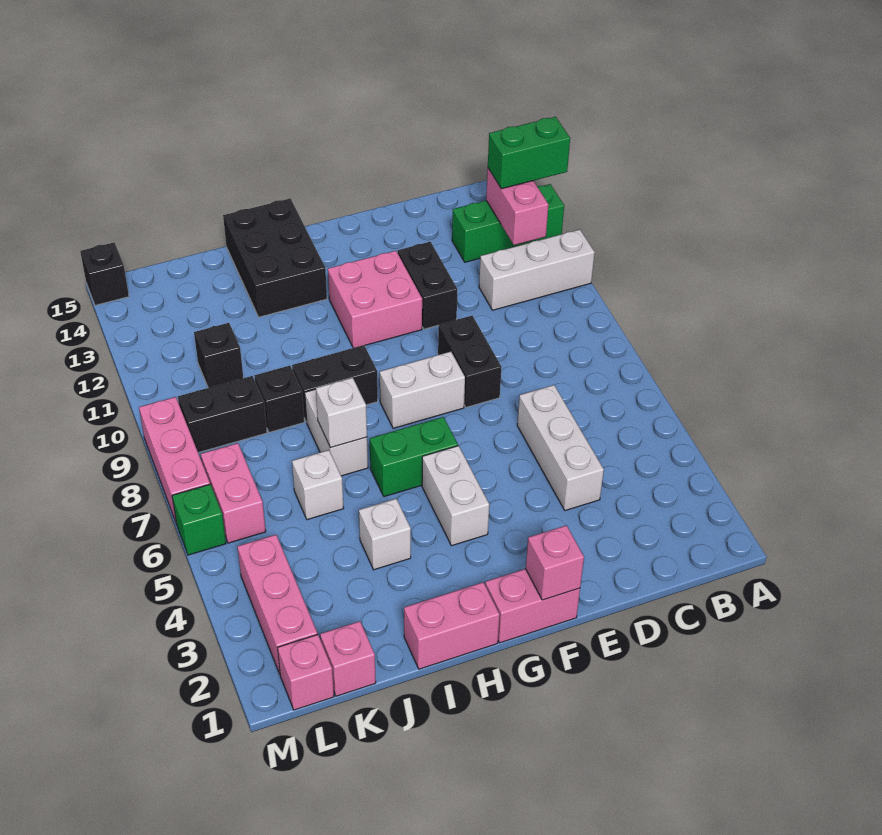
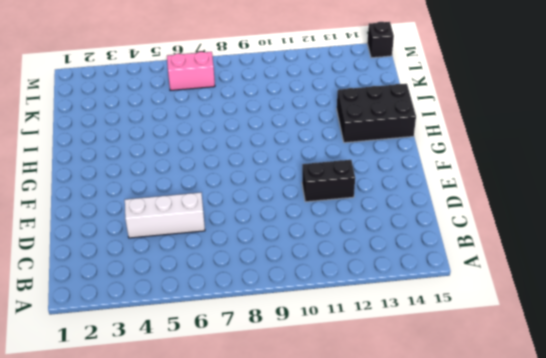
none -> white brick A11:C11 level 1
none -> green brick A13:C13 level 1
none -> black brick E8:E9 level 1
none -> pink brick F1:G1 level 1

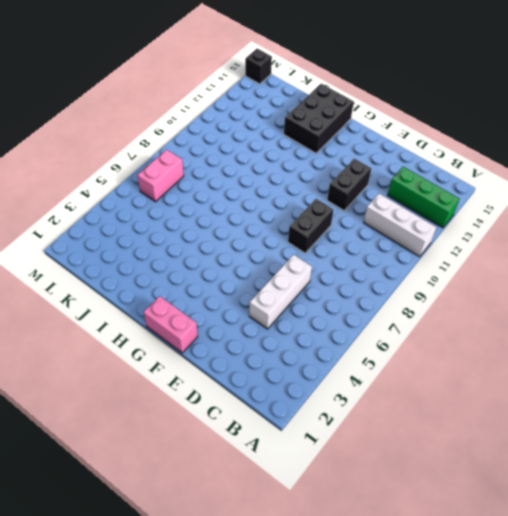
none -> white brick F8:G8 level 1
none -> pink brick F11:G12 level 1
none -> white brick G4:G5 level 1
none -> green brick G6:H6 level 1

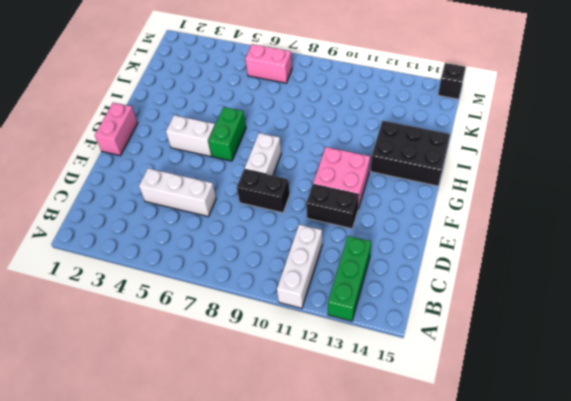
none -> pink brick H1:I1 level 1
none -> black brick H9:I9 level 1
none -> white brick I4 level 1
none -> white brick I7:I8 level 1

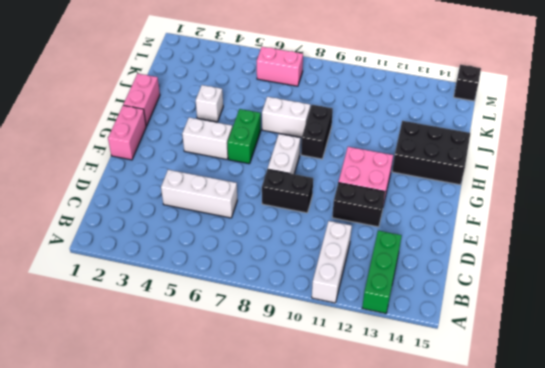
none -> white brick J6 level 1
none -> black brick J9 level 1
none -> pink brick K1 level 1
none -> black brick K9:L9 level 1

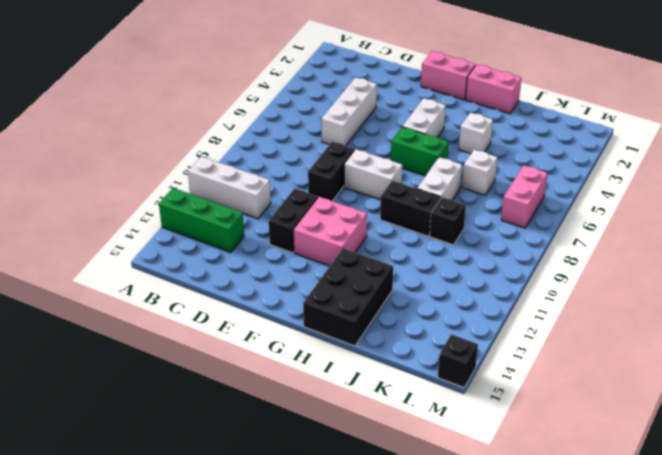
none -> pink brick K1 level 1
none -> black brick K9:L9 level 1
none -> black brick K11 level 1
none -> pink brick L1 level 1

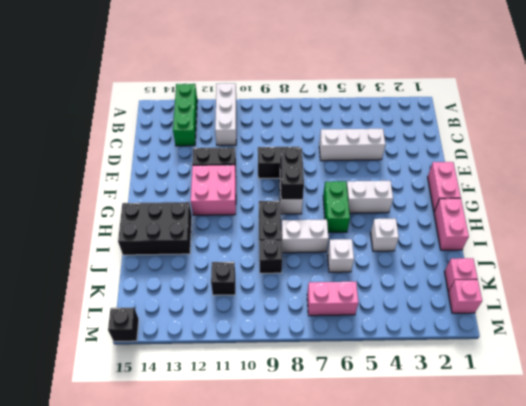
black brick F8:G8 level 2 -> black brick K9:L9 level 1
none -> pink brick L2:L4 level 1
none -> green brick M6 level 1
none -> pink brick M7:M9 level 1
none -> pink brick B12:B13 level 2

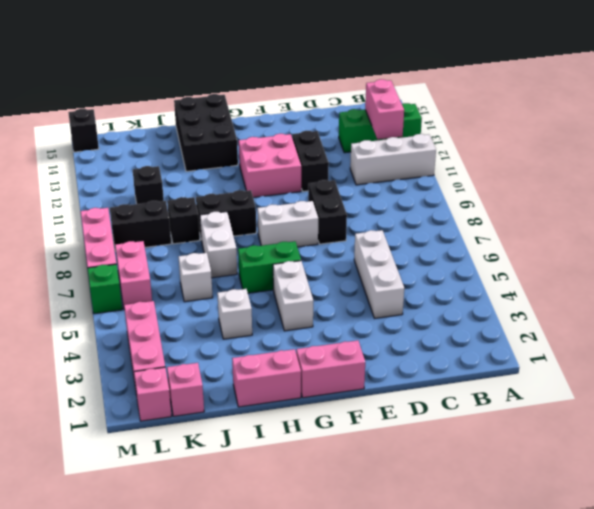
none -> pink brick F1 level 2
none -> white brick I7 level 2
none -> green brick A13:B13 level 3

